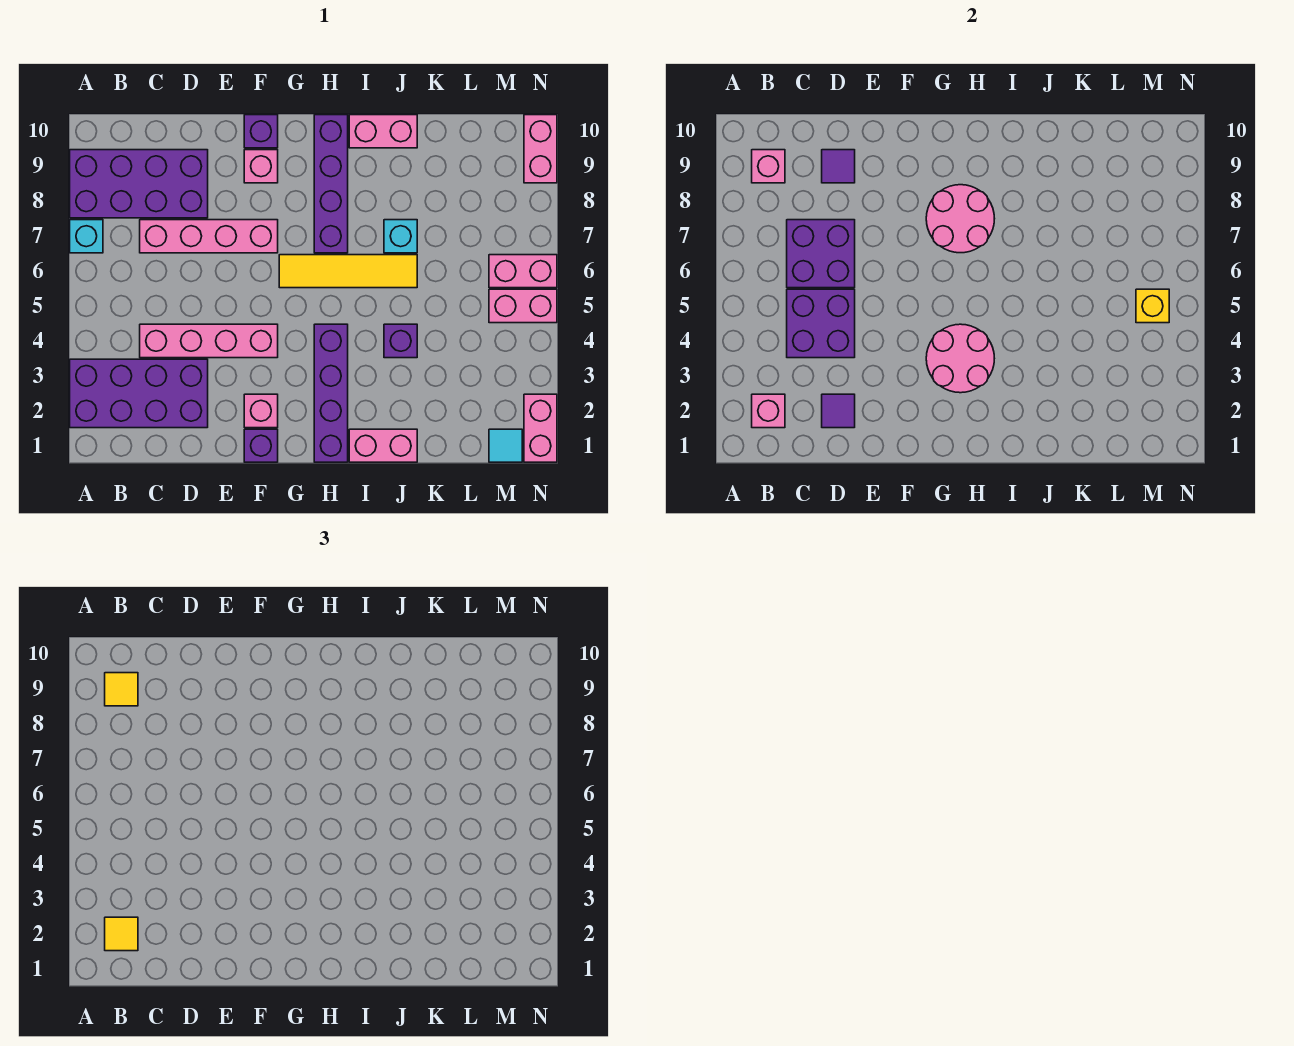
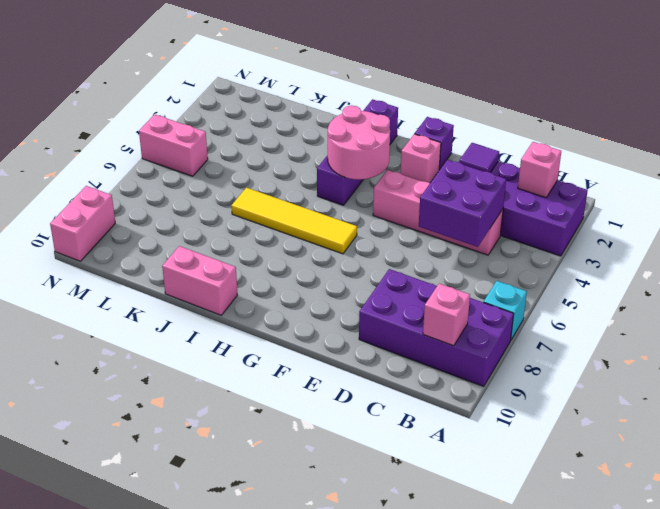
none -> pink brick C7:F7 level 1
none -> pink brick F9 level 1
none -> purple brick F10 level 1
none -> purple brick H7:H10 level 1

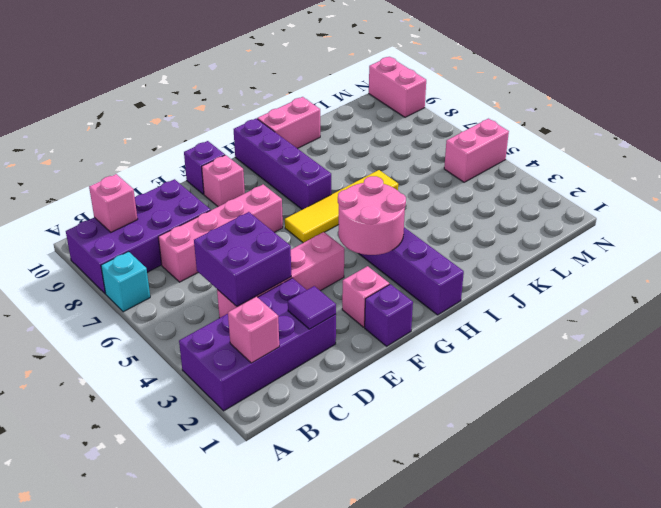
none -> pink brick I1:J1 level 1
none -> purple brick J4 level 1
none -> cyan brick J7 level 1
none -> cyan tile M1 level 1

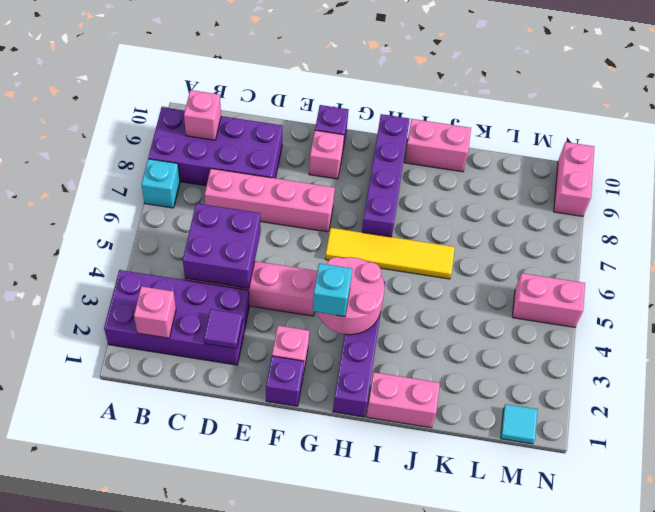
cyan brick G3 level 3 -> cyan brick J7 level 1
none -> purple brick J4 level 1
none -> pink brick M6:N6 level 1
none -> pink brick N1:N2 level 1
none -> purple brick C6:D7 level 2

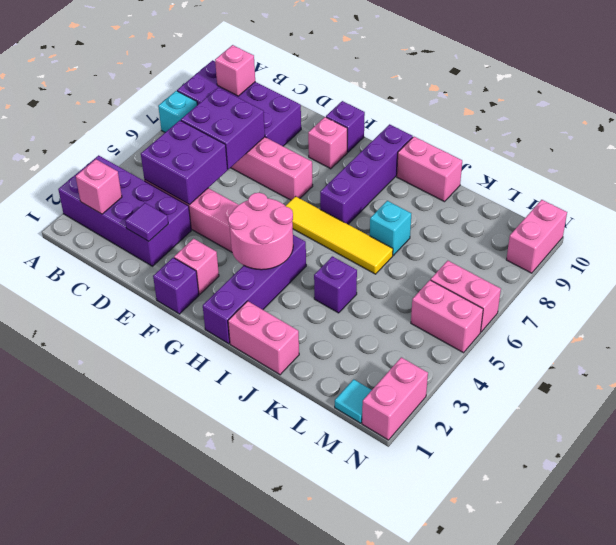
none -> purple tile D9 level 2
none -> pink round brick G7:H8 level 2
none -> yellow brick M5 level 2
none -> yellow tile B2 level 3

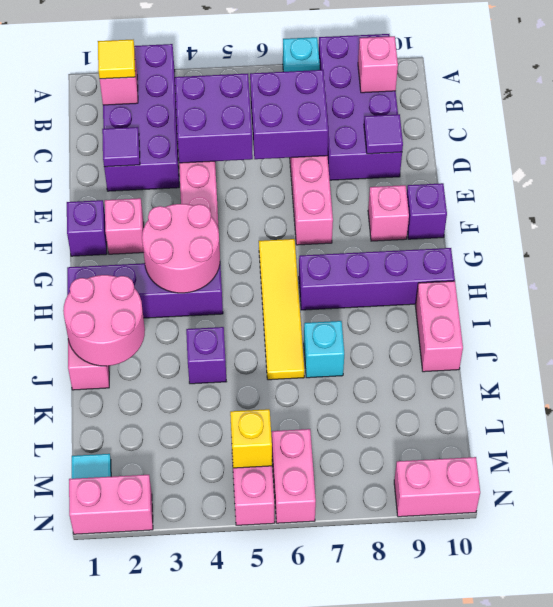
pink round brick I1:J2 level 2 -> pink round brick G7:H8 level 2
none -> yellow tile B9 level 3

